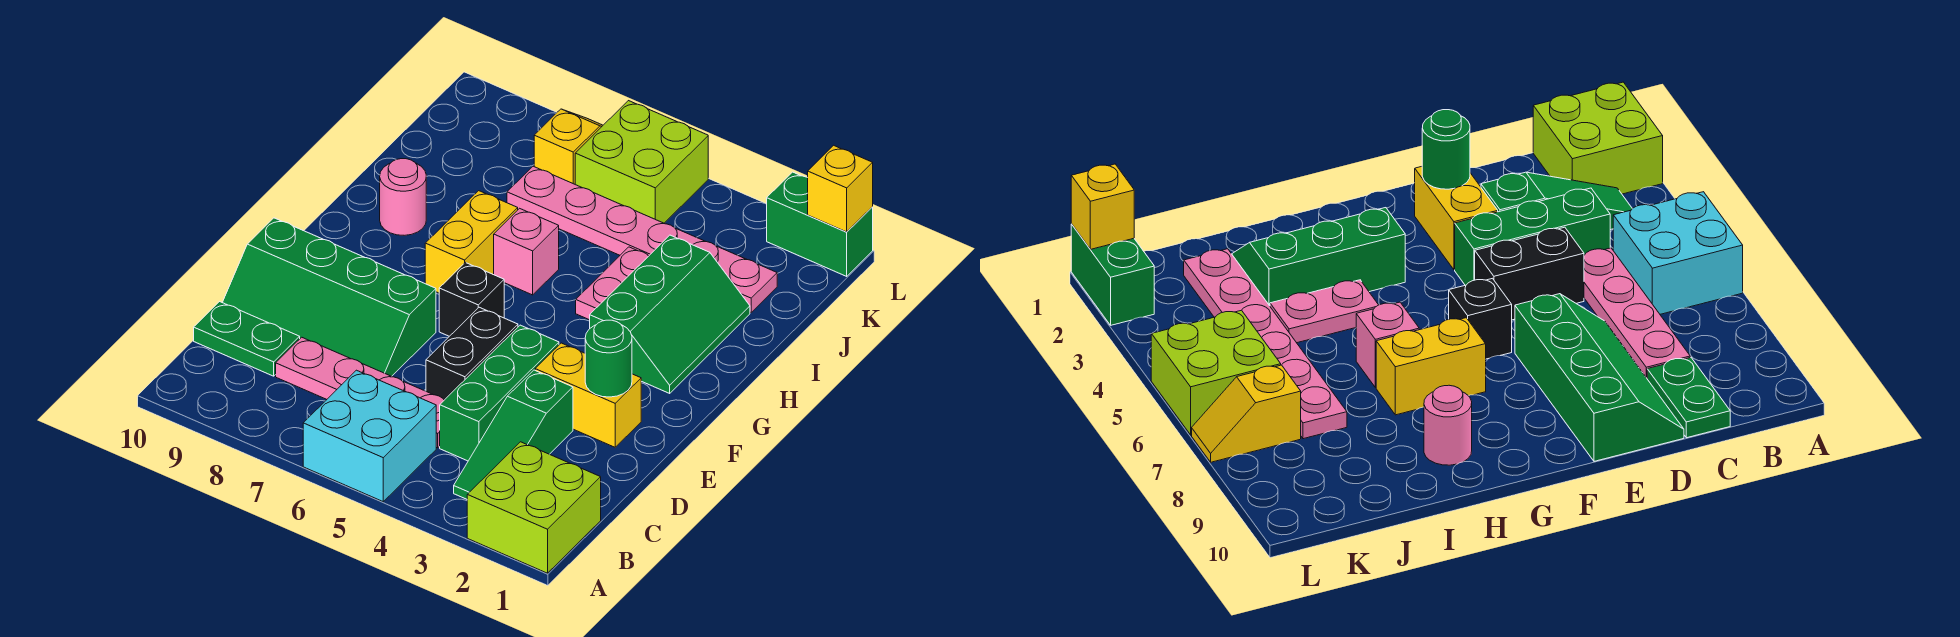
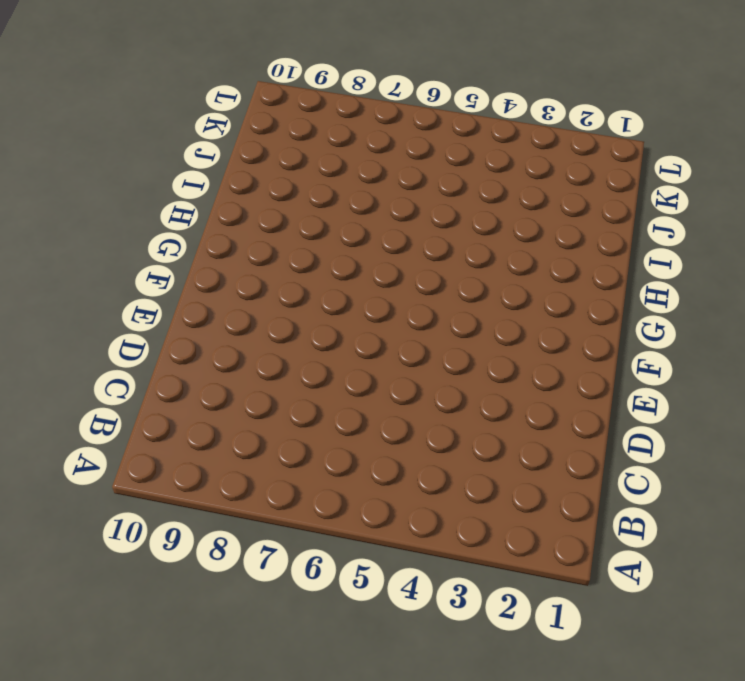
none -> lime brick A1:B2 level 1
none -> cyan brick A5:B6 level 1
none -> green slope B3:D3 level 1 top D

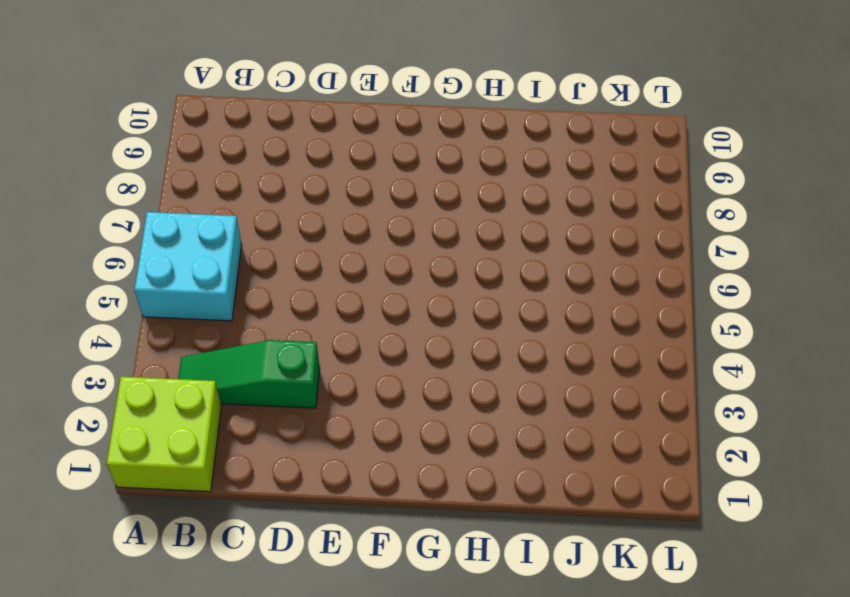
none -> green brick C4:E4 level 1
none -> pink plate C5:C8 level 1
none -> green plate C9:C10 level 1

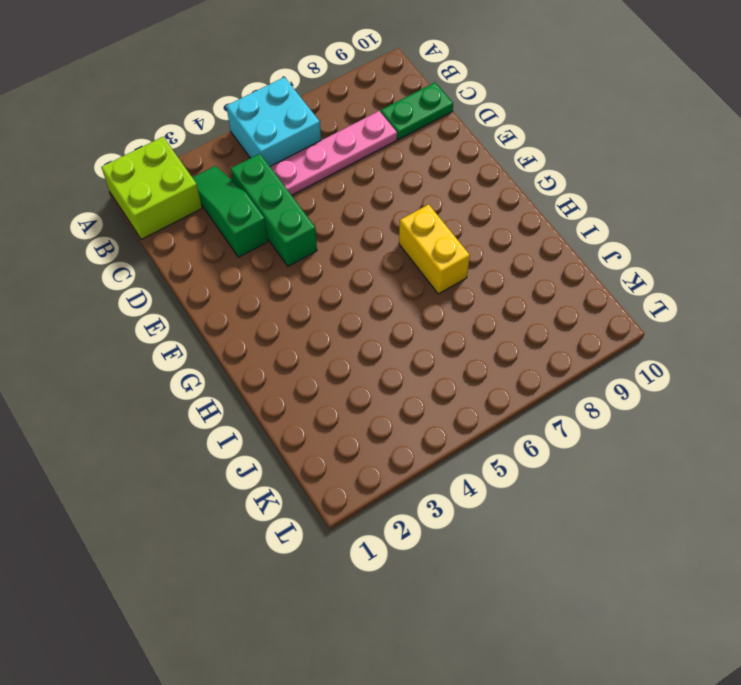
none -> black brick D5:E5 level 1
none -> green slope D7:E10 level 1 top E
none -> yellow brick E2:E3 level 1

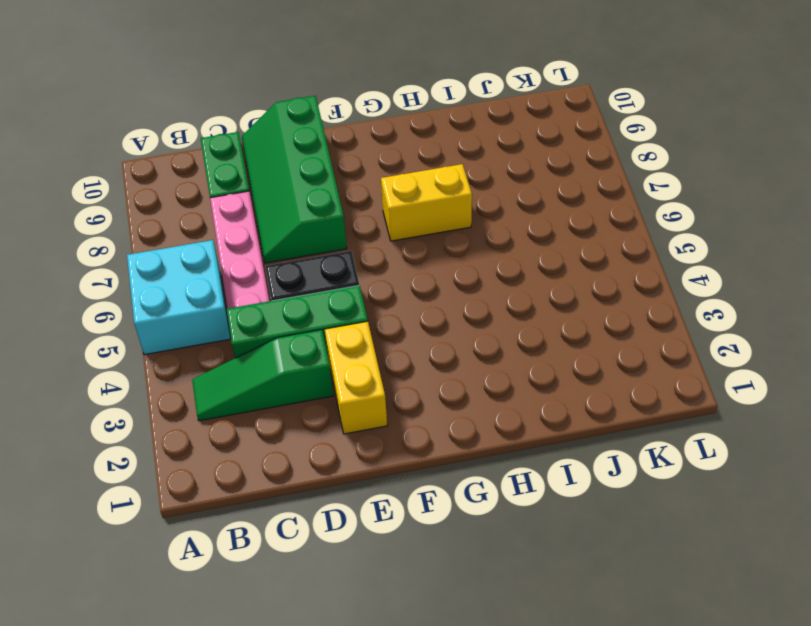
none -> lime brick A1:B2 level 1
none -> black brick F6 level 1
none -> green slope G2:I3 level 1 top 3

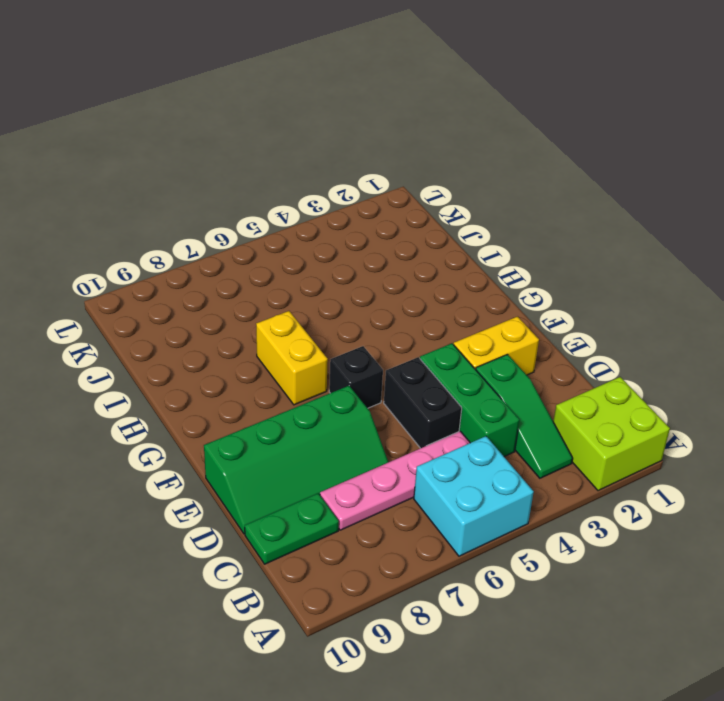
none -> green slope G2:I3 level 1 top 3
none -> pink plate H4:I4 level 1
none -> pink brick H6 level 1

